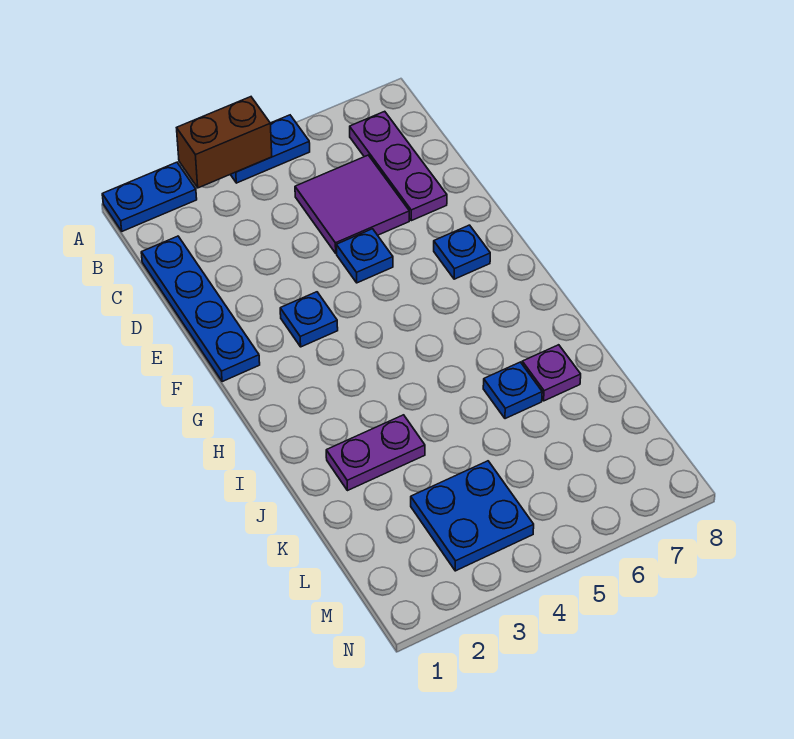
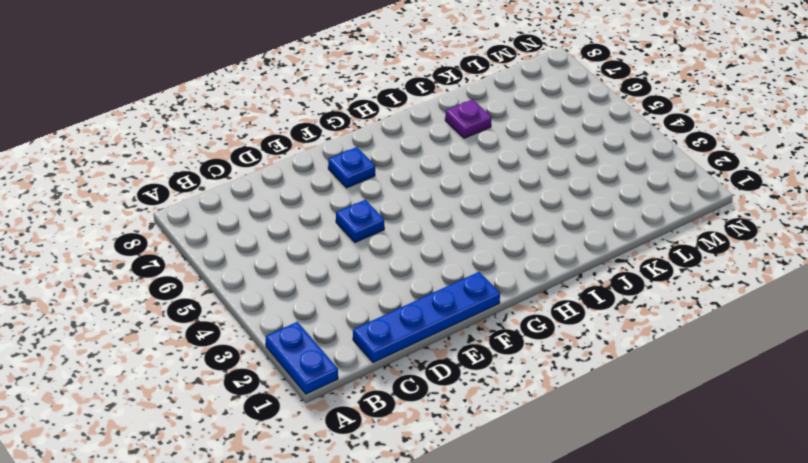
none -> blue plate A4:A5 level 1
none -> purple plate B7:D7 level 1
none -> purple tile C5:D6 level 1

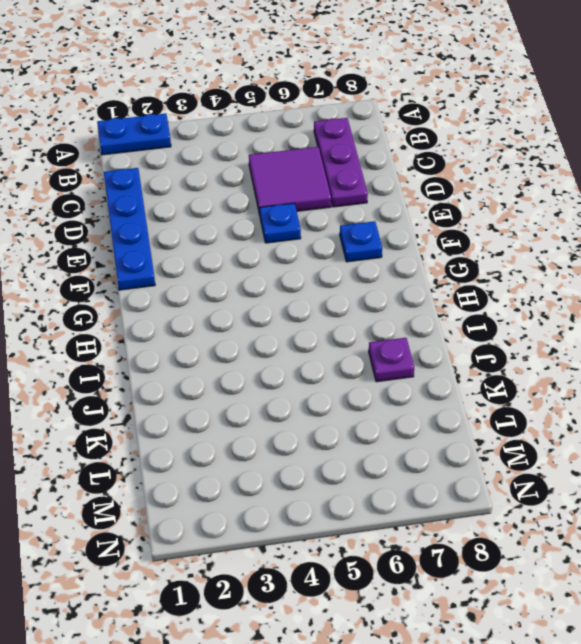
none -> blue plate A4:A5 level 1
none -> blue plate F3 level 1
none -> purple plate J2:J3 level 1

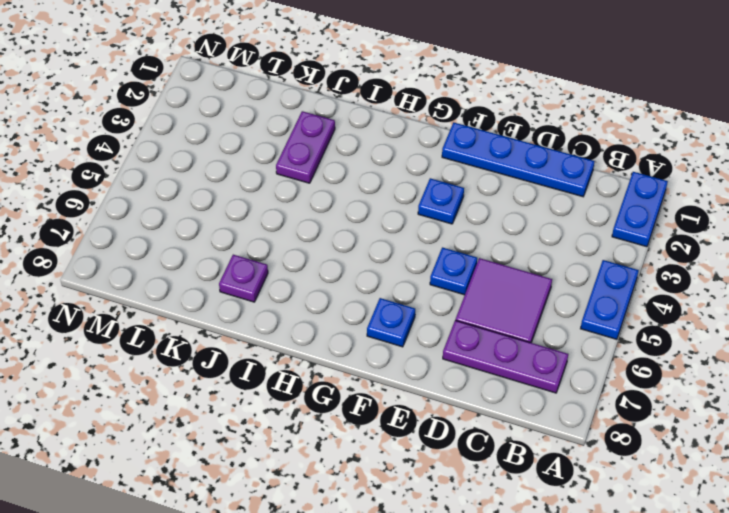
none -> blue plate J6 level 1
none -> blue plate L3:M4 level 1
none -> brown brick A3:A4 level 2

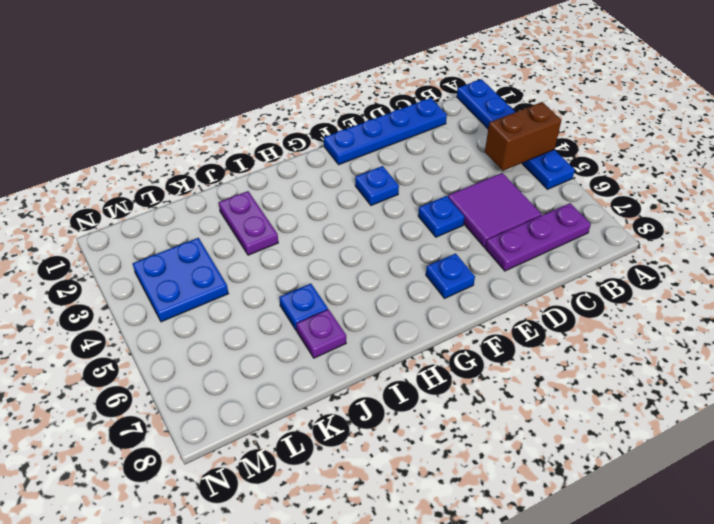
brown brick A4:B4 level 2 -> brown brick A3:A4 level 2

